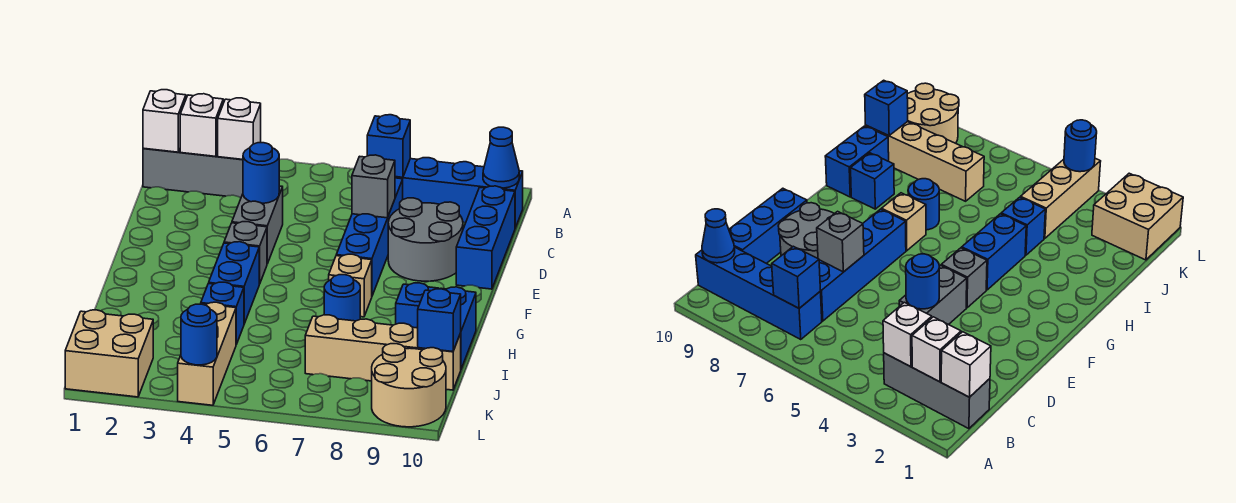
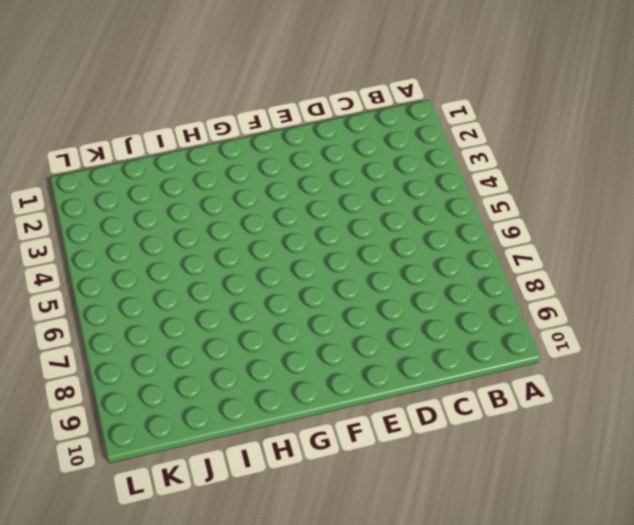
none -> grey brick B1:B3 level 1
none -> blue brick B7:B10 level 1
none -> blue brick C7:F7 level 1

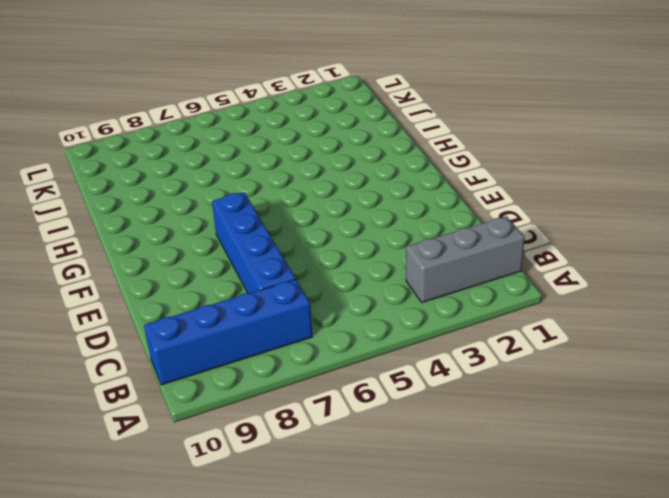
none -> blue brick C10:E10 level 1
none -> grey brick D4:E4 level 1
none -> grey round brick D8:E9 level 1

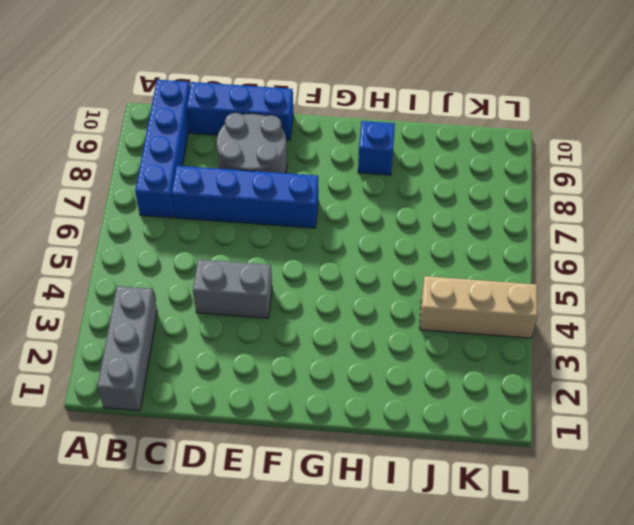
none -> grey brick F4 level 1
none -> blue brick G4:H4 level 1
none -> tan brick G7 level 1

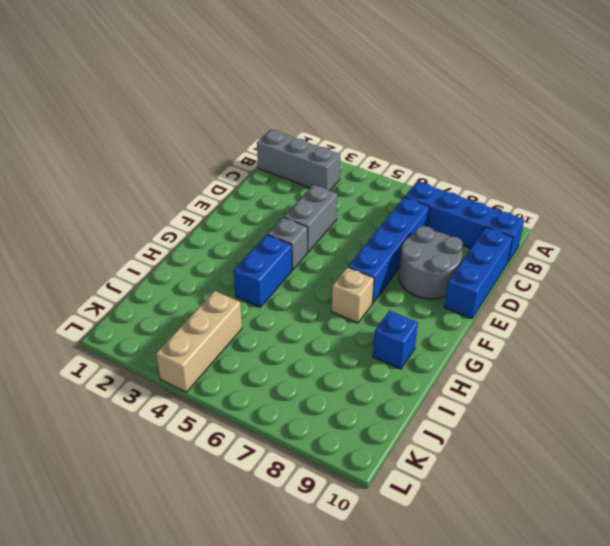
none -> blue round brick H7 level 1
none -> blue brick H10:I10 level 1
none -> blue brick I4 level 1

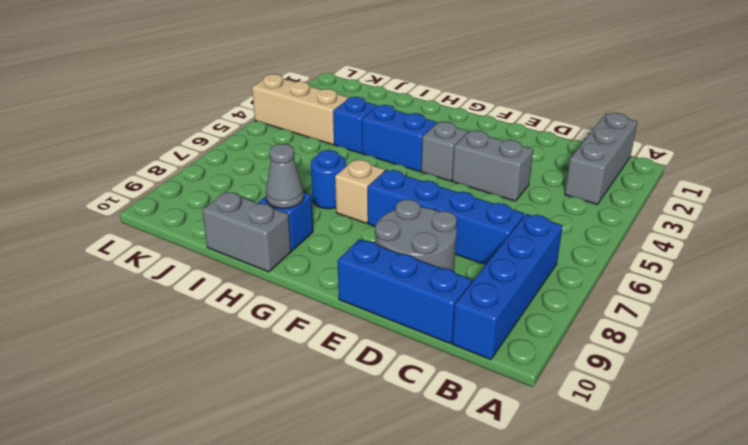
grey cone H9 level 2 -> none
grey brick H10:I10 level 1 -> blue brick H10:I10 level 1
none -> tan brick J7:J10 level 1
none -> tan brick K1:L2 level 1
none -> tan round brick K9:L10 level 1

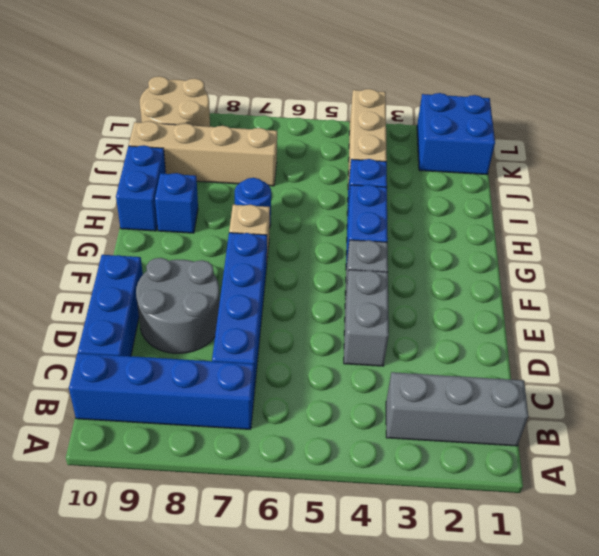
blue brick K1:L2 level 1 -> tan brick K1:L2 level 1
none -> white brick B1 level 2
none -> white brick B2 level 2
none -> white brick B3 level 2

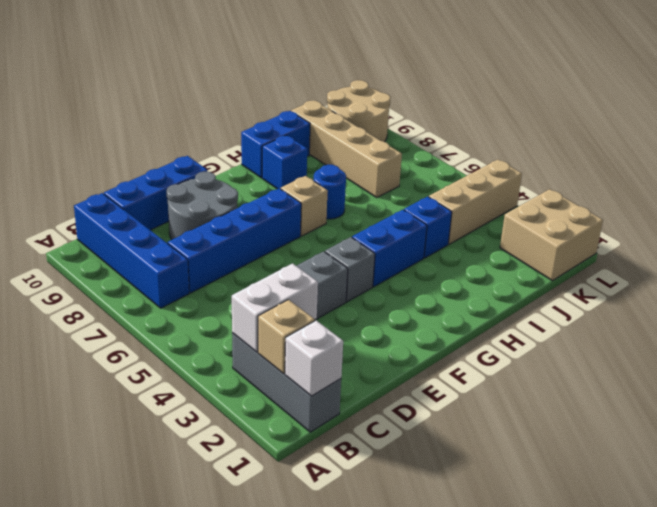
tan brick B2 level 2 -> white brick B2 level 2
white brick B3:C3 level 2 -> white brick B3 level 2
none -> blue brick B7 level 2
none -> blue cone B10 level 2
none -> blue round brick D4 level 2

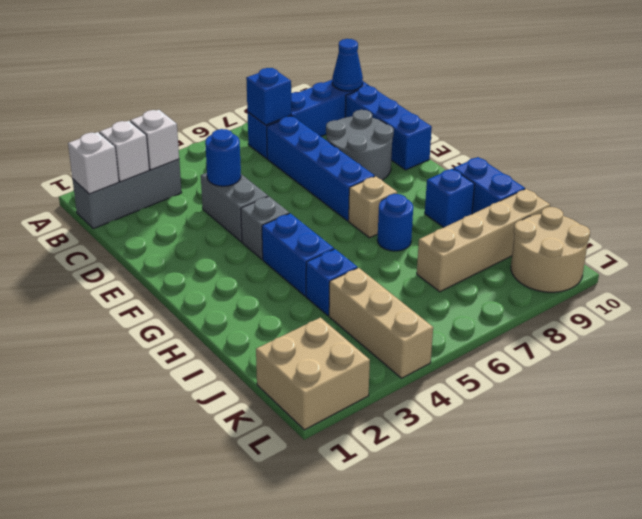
none -> grey brick D7 level 2
none -> blue brick J10 level 2
none -> blue round brick L4 level 2

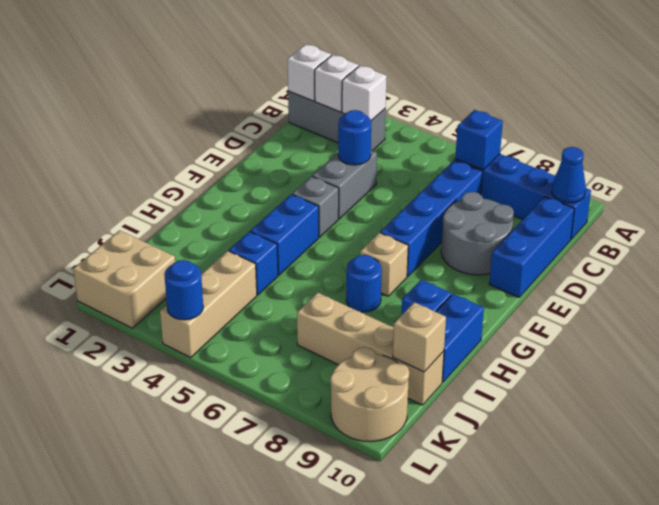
tan brick J10 level 2 -> blue brick J10 level 2
none -> grey brick D7 level 2

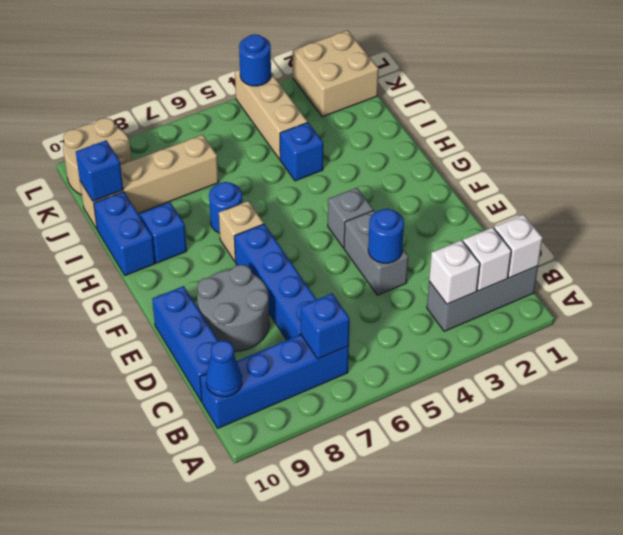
none -> blue brick G4:H4 level 1
none -> grey brick D7 level 2

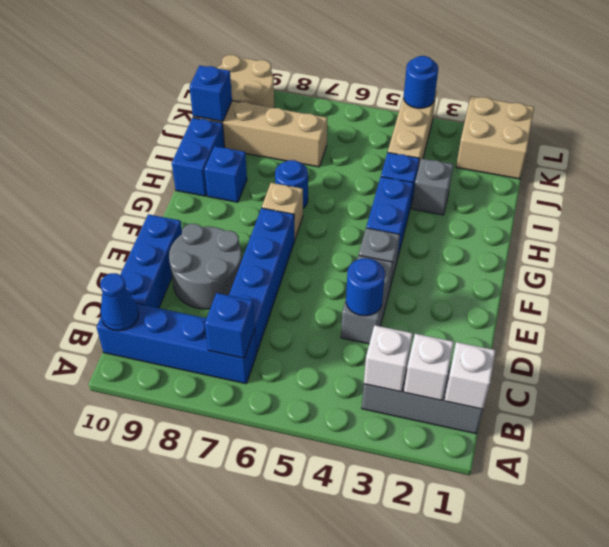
grey brick I3 level 1 -> grey brick D7 level 2

